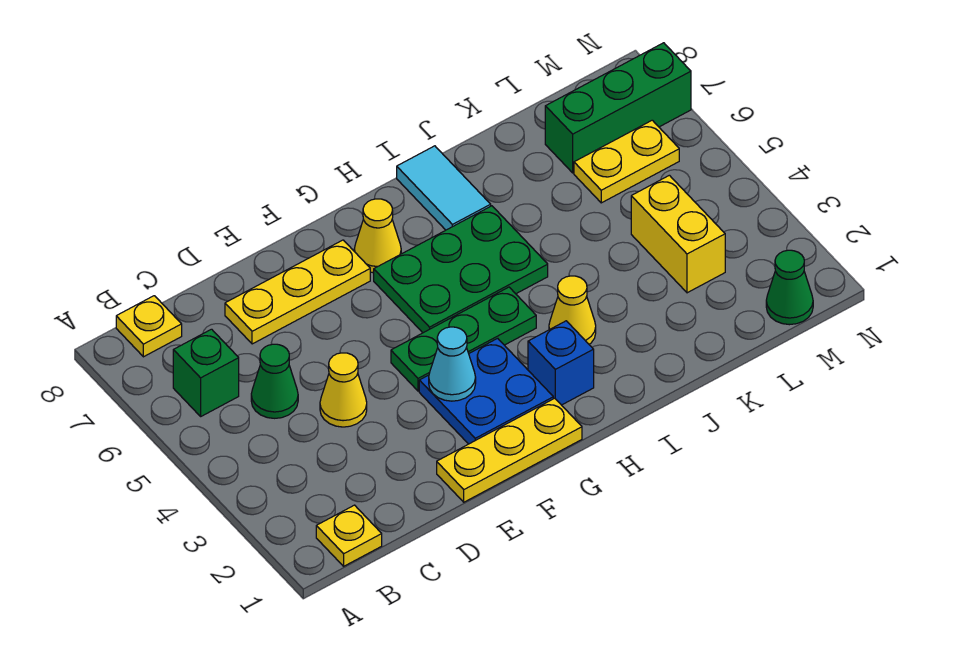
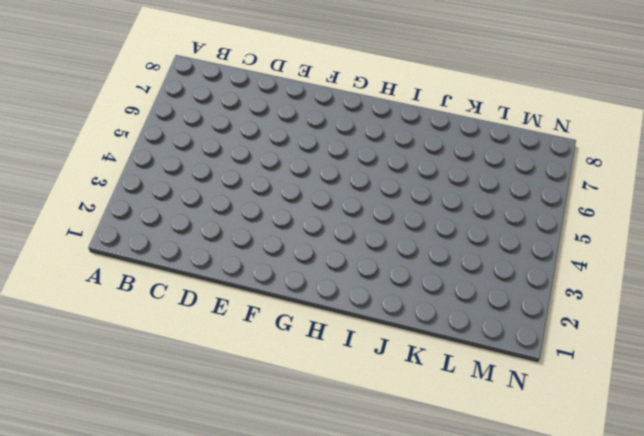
none -> yellow plate B1 level 1
none -> green brick B6 level 1
none -> yellow plate B8 level 1

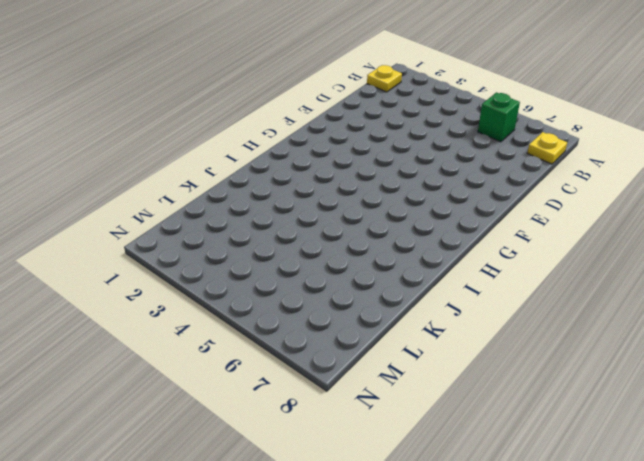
none -> green cone C5 level 1
none -> yellow cone D4 level 1
none -> yellow plate D7:F7 level 1

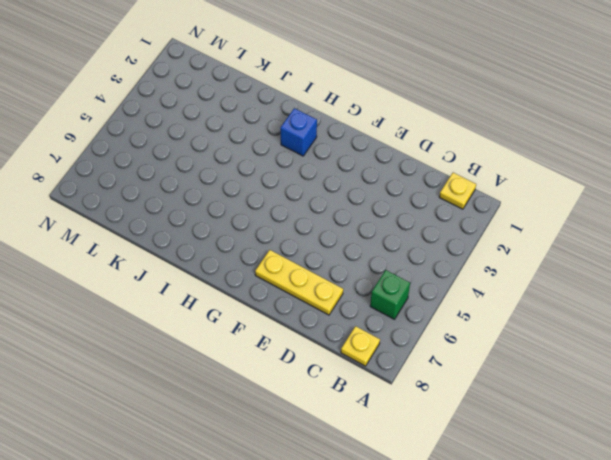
none -> green cone C5 level 1
none -> yellow cone D4 level 1
none -> yellow plate E1:G1 level 1

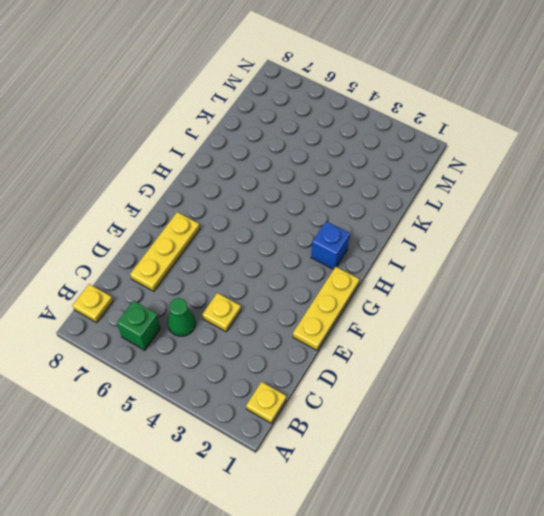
yellow plate D4 level 1 -> yellow cone D4 level 1
none -> blue plate F2:G3 level 1
none -> green plate F4:H4 level 1
none -> green plate G5:I6 level 1

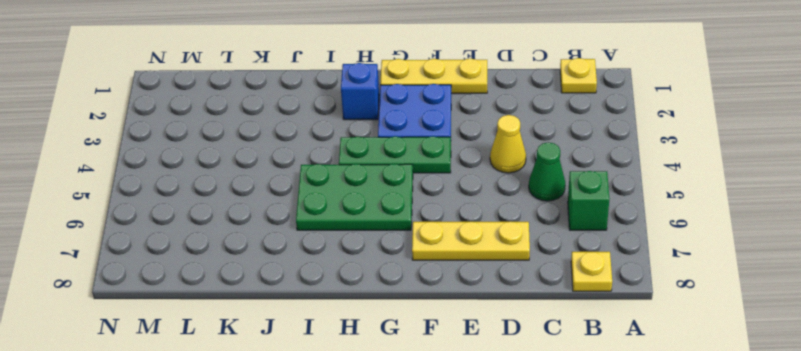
none -> yellow cone G7 level 1
none -> yellow cone I3 level 1
none -> cyan tile I7:I8 level 1

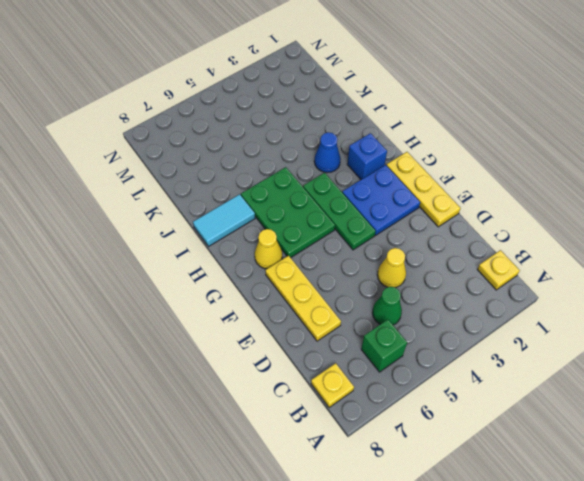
blue cone I3 level 1 -> yellow cone I3 level 1
none -> yellow brick L3:L4 level 1
none -> yellow plate L6:M6 level 1
none -> green brick L7:N7 level 1

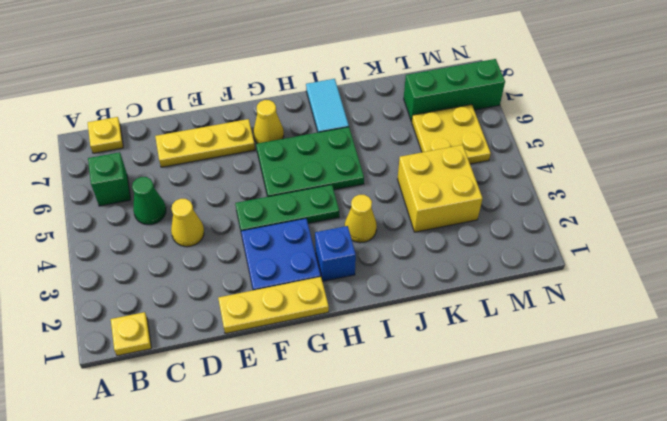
yellow brick K3:L4 level 1 -> yellow brick L3:L4 level 1
yellow plate L5:M6 level 1 -> yellow plate L6:M6 level 1
none -> green cone M1 level 1
none -> cyan cone F3 level 2

